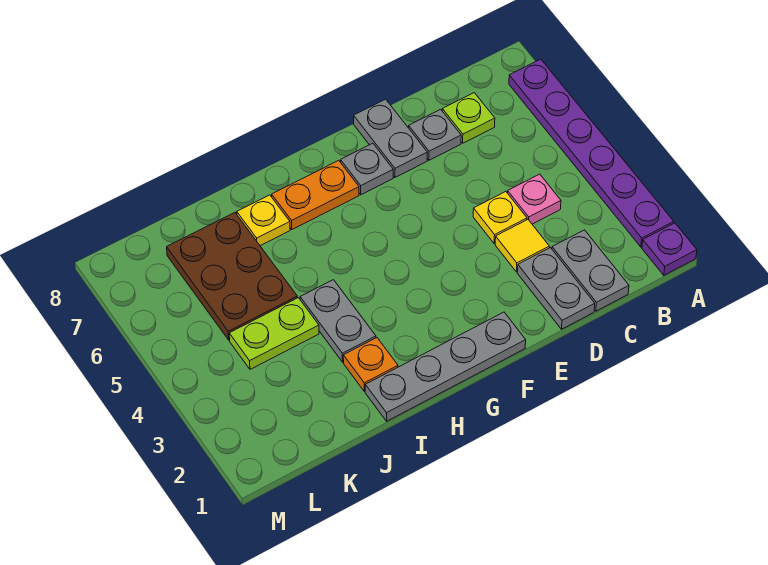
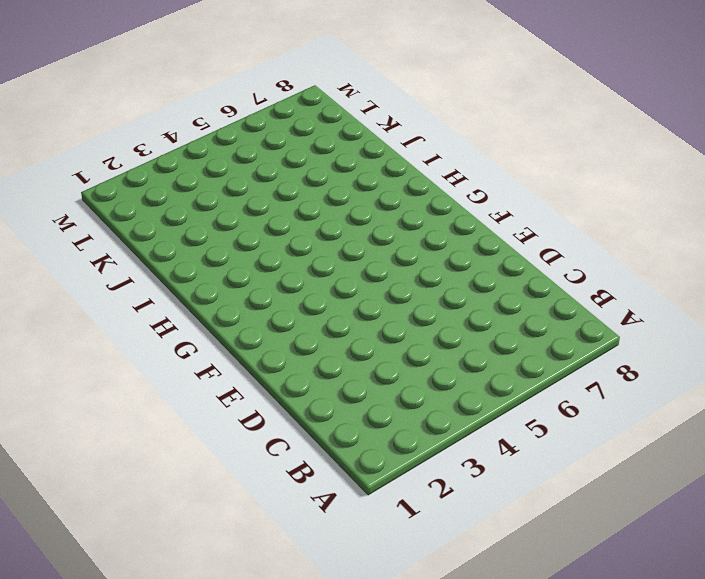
none -> purple plate A1 level 1
none -> purple plate A2:A7 level 1
none -> grey plate C1:C2 level 1

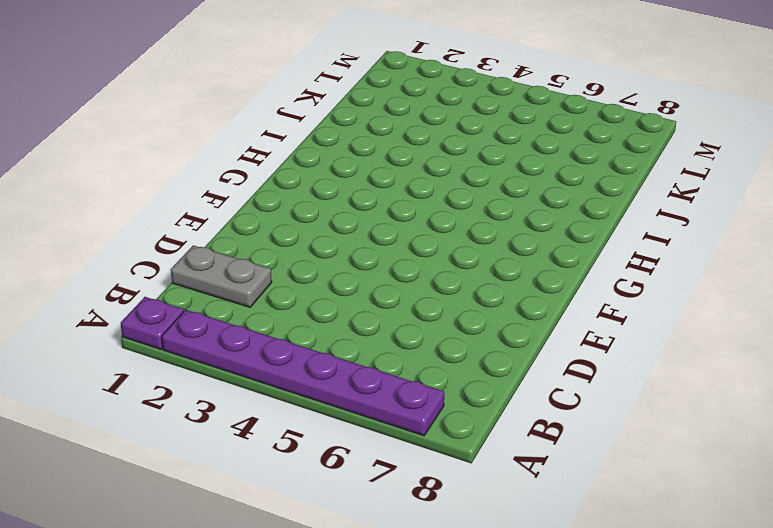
none -> pink plate C4 level 1
none -> lime plate C7 level 1
none -> grey plate D1:D2 level 1

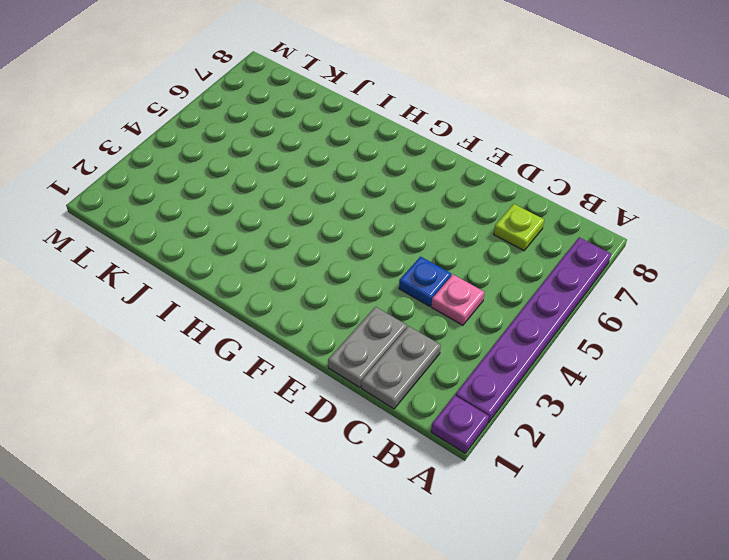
blue plate D4 level 1 -> yellow plate D4 level 1
none -> yellow tile D3 level 1
none -> grey plate D7 level 1
none -> grey plate E7:E8 level 1

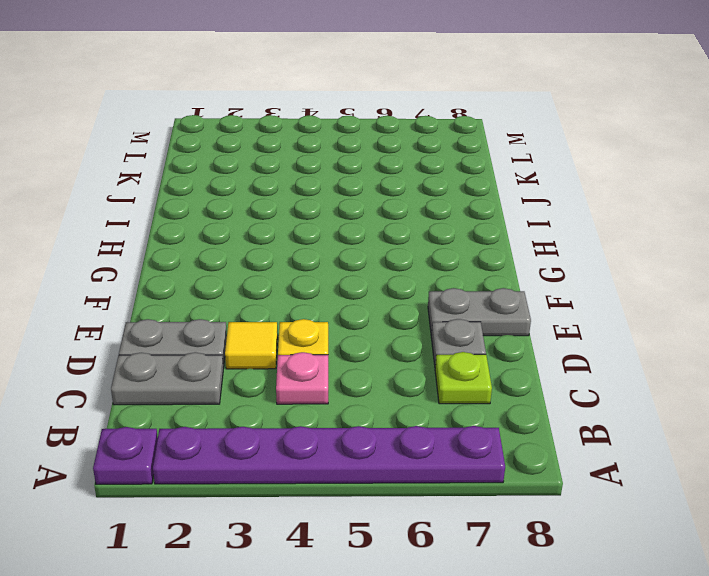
none -> grey plate F1:I1 level 1
none -> grey plate F7 level 1
none -> orange plate G7:H7 level 1

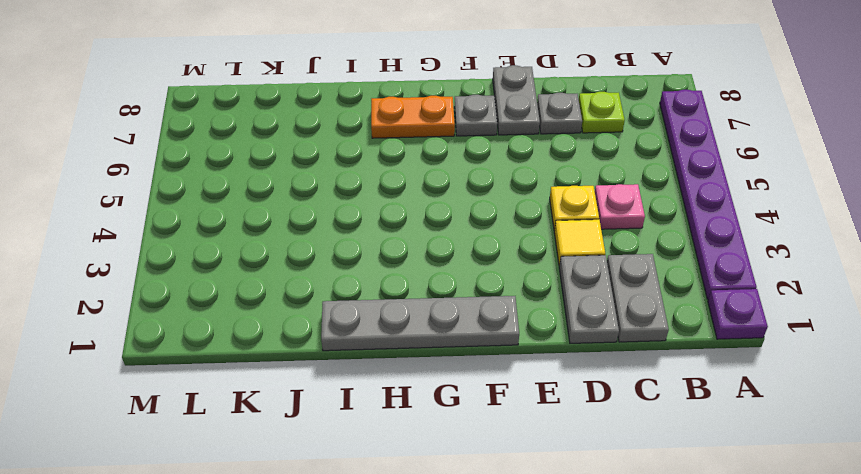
none -> orange plate I2 level 1
none -> grey plate I3:I4 level 1
none -> yellow plate I7 level 1

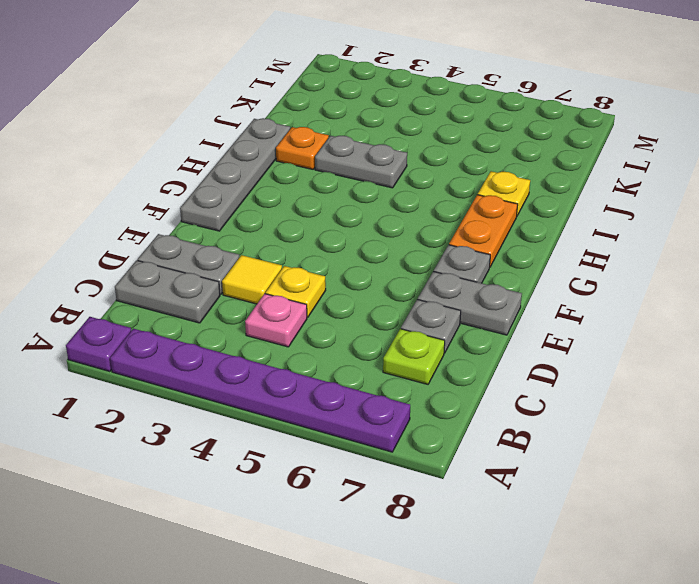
none -> lime plate J4:K4 level 1
none -> brown plate J5:K7 level 1

